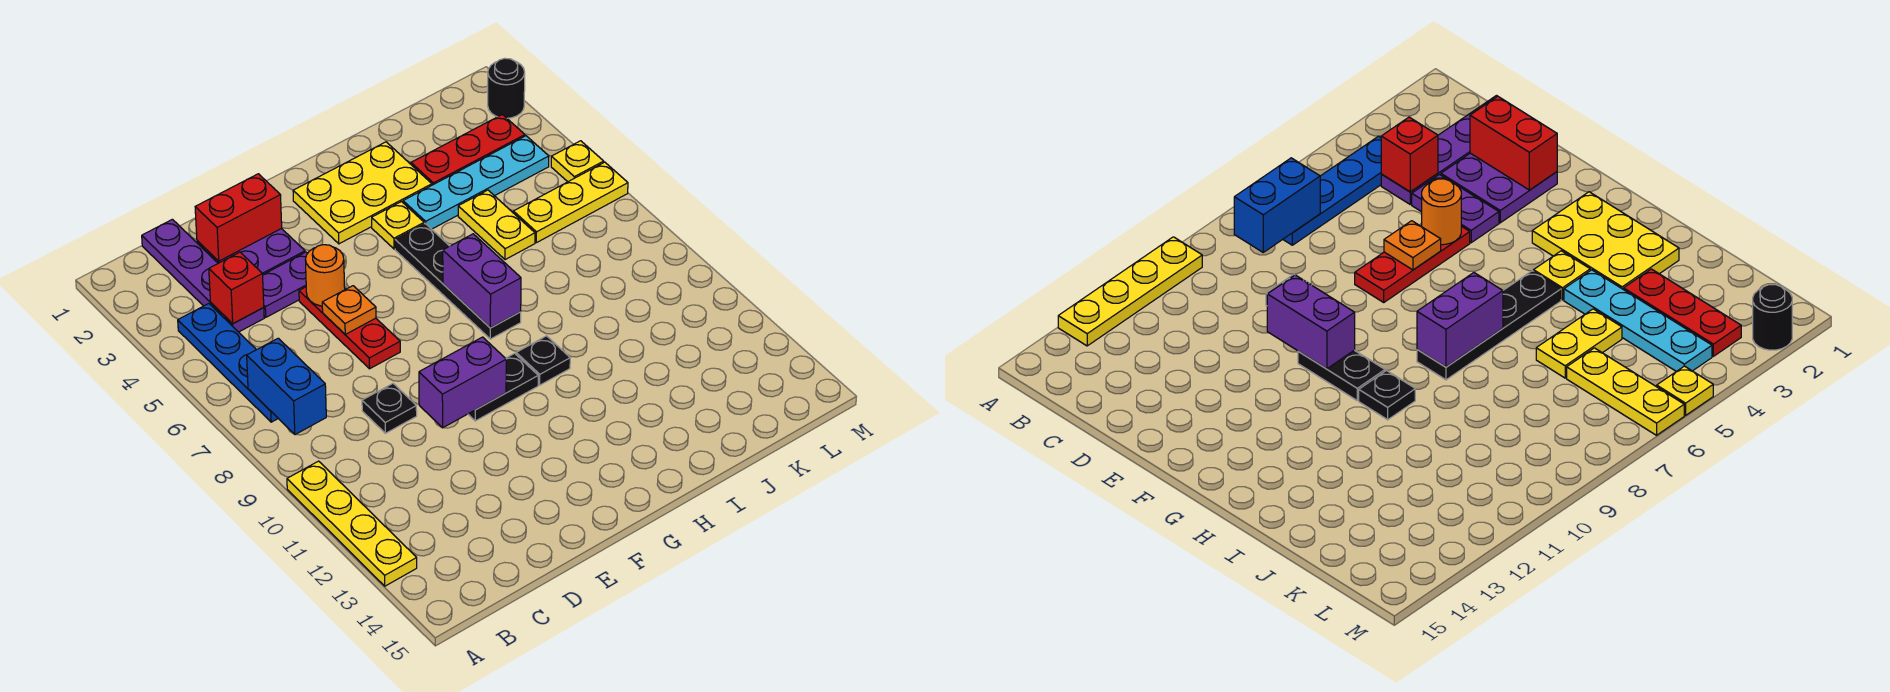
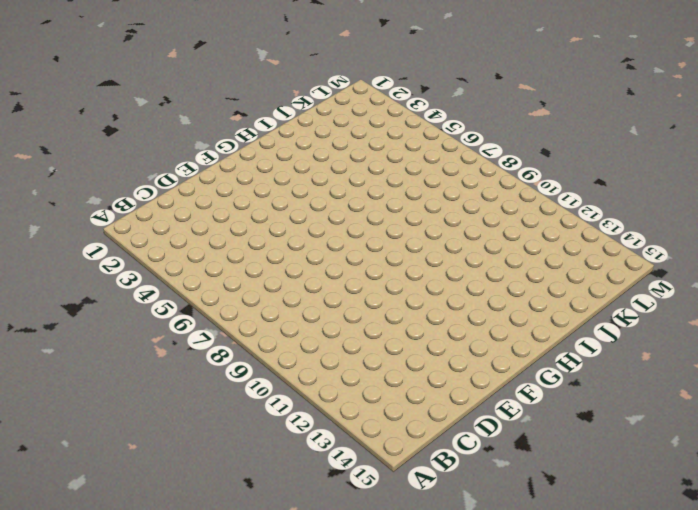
none -> yellow plate A10:A13 level 1
none -> blue plate B4:B7 level 1
none -> purple plate C1:C4 level 1

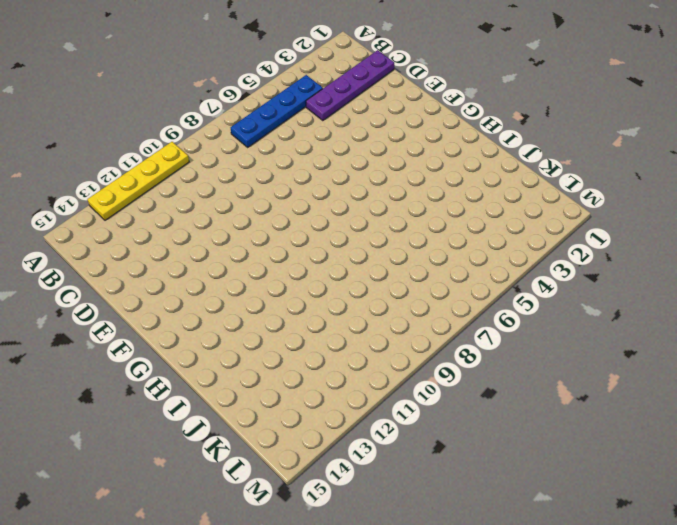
none -> purple plate D2:E3 level 1
none -> purple plate D4:E4 level 1
none -> black plate D9 level 1

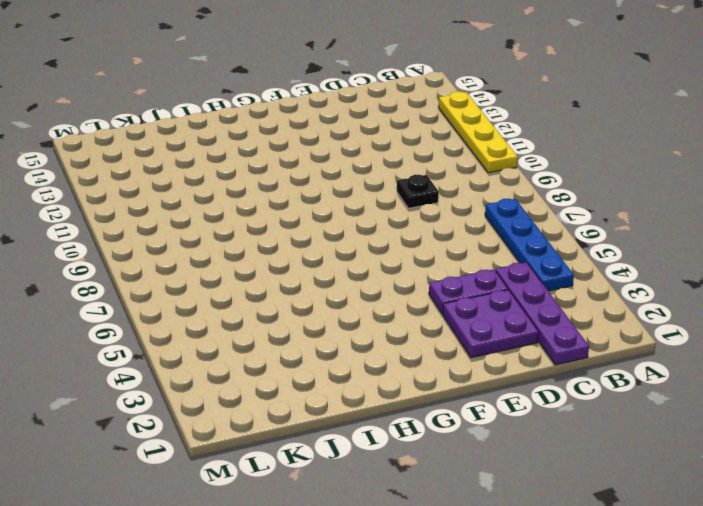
none -> red plate E5:E7 level 1
none -> black plate F10:G10 level 1
none -> yellow plate G2:I3 level 1

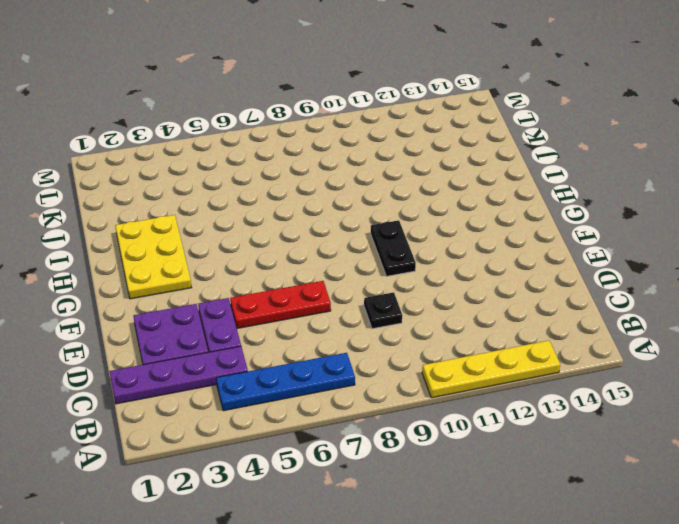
none -> yellow plate H4 level 1
none -> black plate H5:H8 level 1
none -> black plate H10 level 1

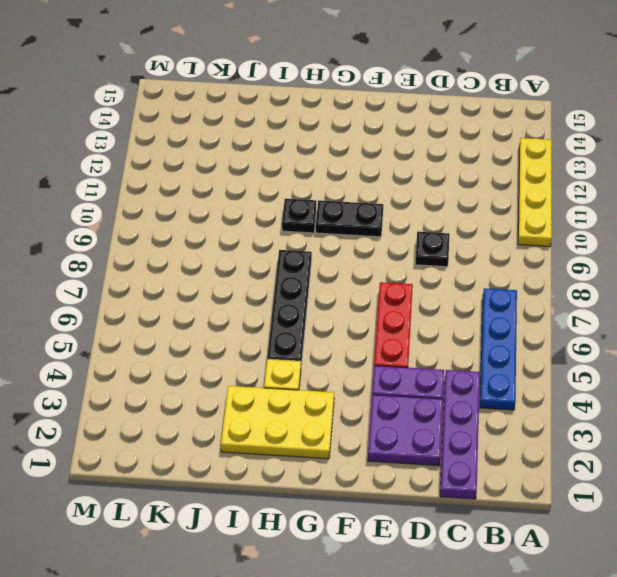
none -> cyan plate I4:L4 level 1
none -> red plate J3:L3 level 1
none -> yellow plate J5:J6 level 1

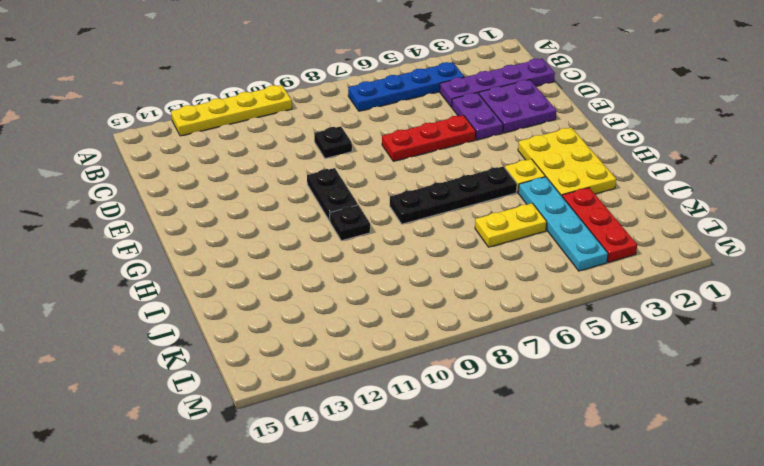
none -> yellow plate K6:M6 level 1
none -> black round brick M2 level 1
none -> yellow plate M5 level 1

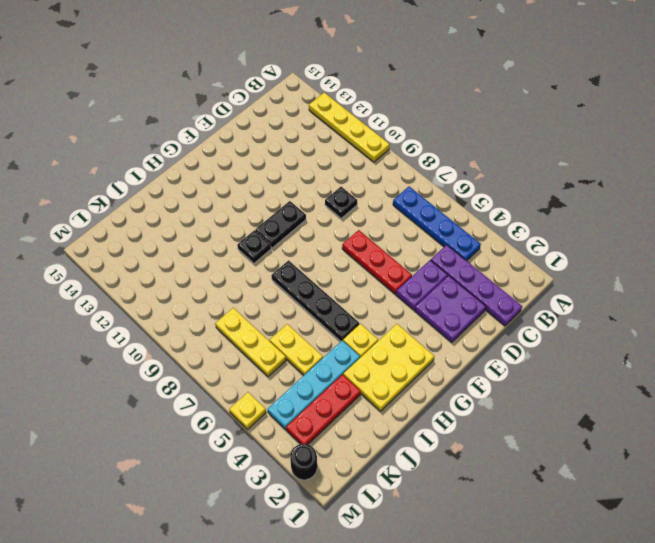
yellow plate K6:K8 level 1 -> yellow plate K6:M6 level 1
none -> blue brick B7:B8 level 2
none -> red brick C4 level 2
none -> red brick D2:E2 level 2

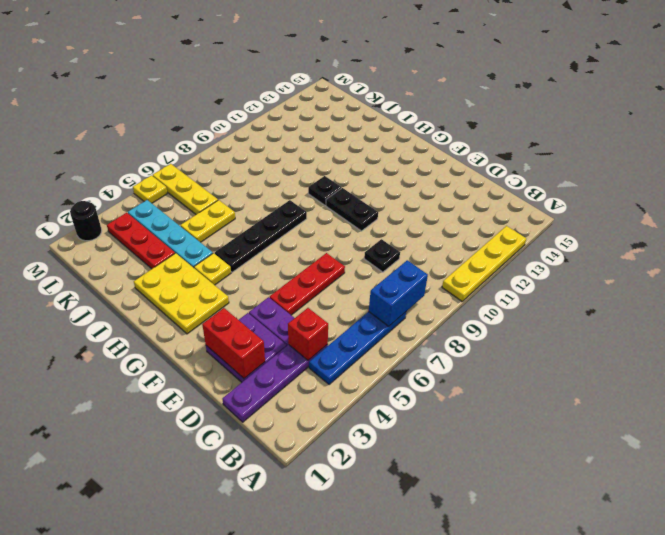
none -> orange round brick E5 level 2
none -> orange plate E6 level 2
none -> purple brick E10:F10 level 2

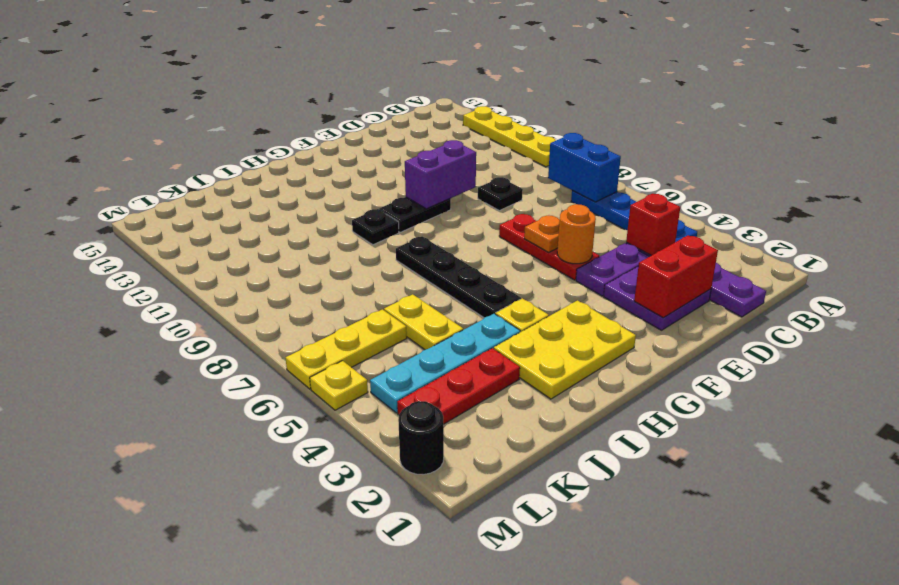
none -> purple brick H7:H8 level 2

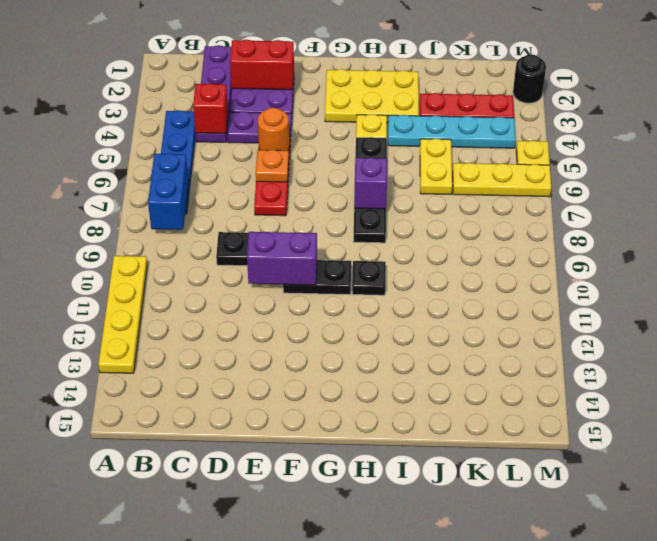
purple brick H7 level 2 -> purple brick H7:H8 level 2

